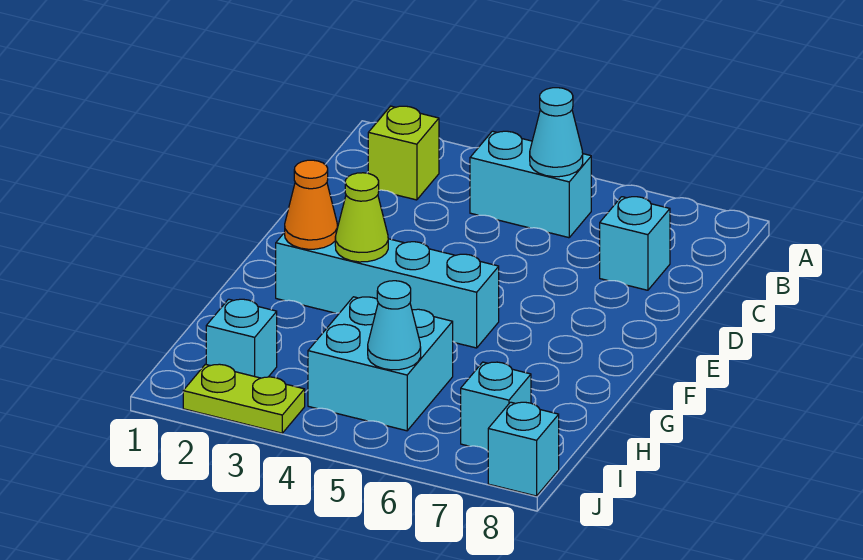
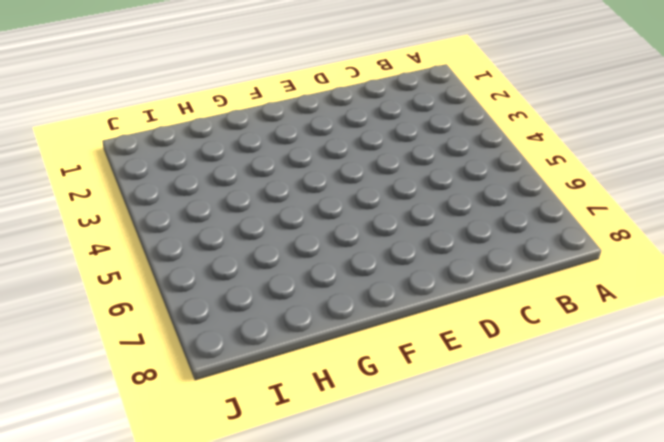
none -> lime brick B2 level 1
none -> cyan brick B4:B5 level 1
none -> cyan brick C7 level 1

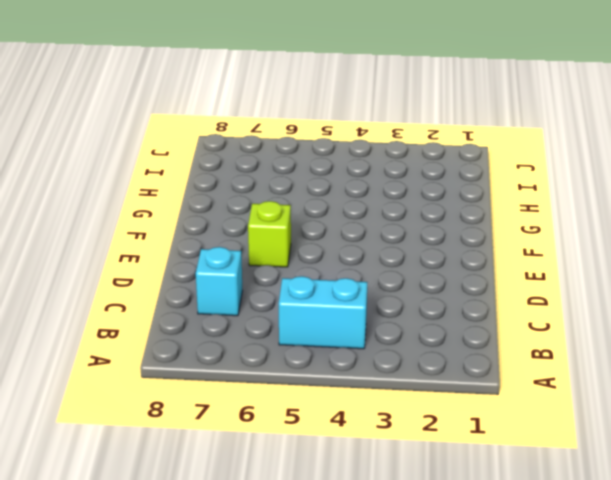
lime brick E6 level 1 -> lime brick B2 level 1
none -> cyan brick F2:F5 level 1
none -> cyan brick H4:I5 level 1
none -> cyan brick I2 level 1

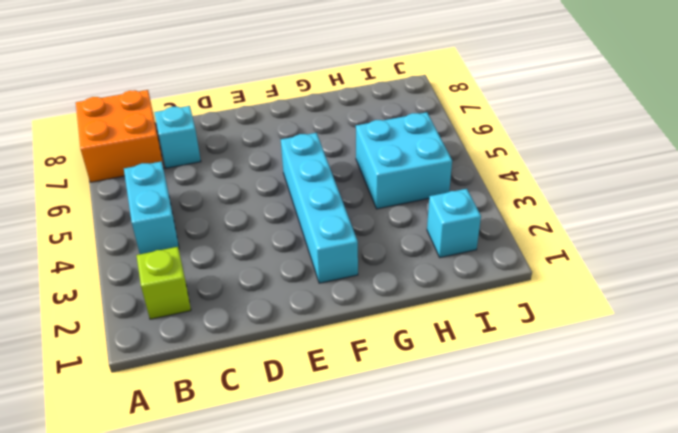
orange brick A7:B8 level 1 -> none
none -> cyan brick I7 level 1
none -> lime plate J2:J3 level 1
none -> cyan brick J8 level 1

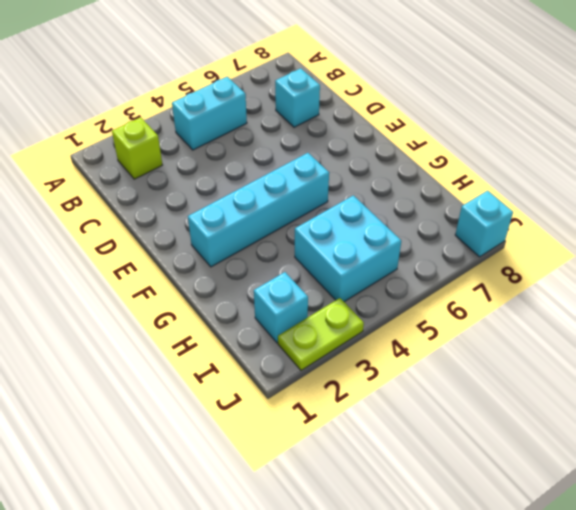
none -> cyan brick I7 level 1
none -> cyan cone B5 level 2
none -> orange cone F2 level 2

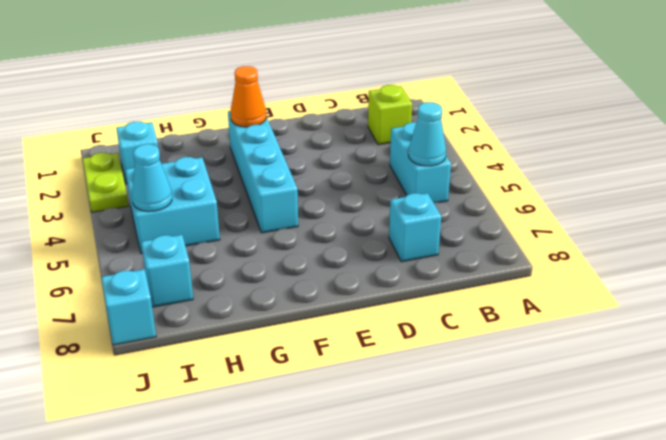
none -> lime cone F3 level 2

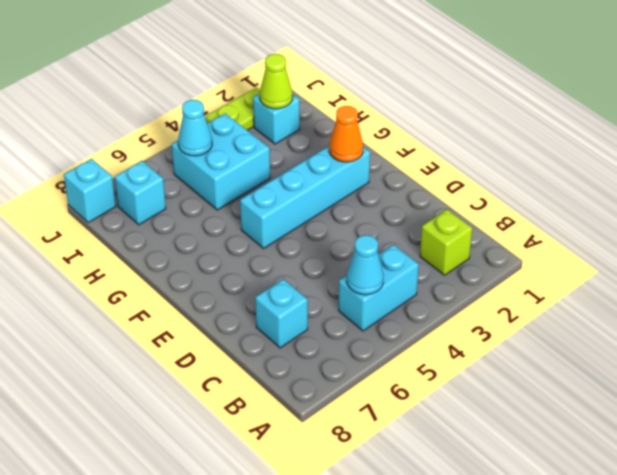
lime cone I2 level 2 -> lime cone F3 level 2

